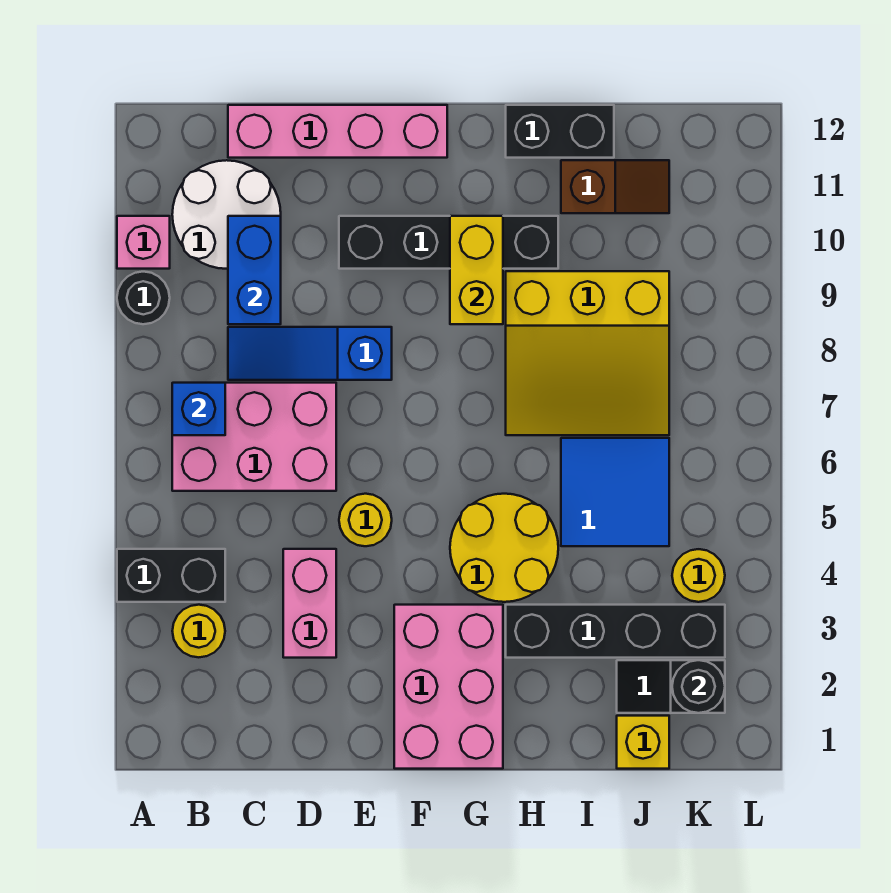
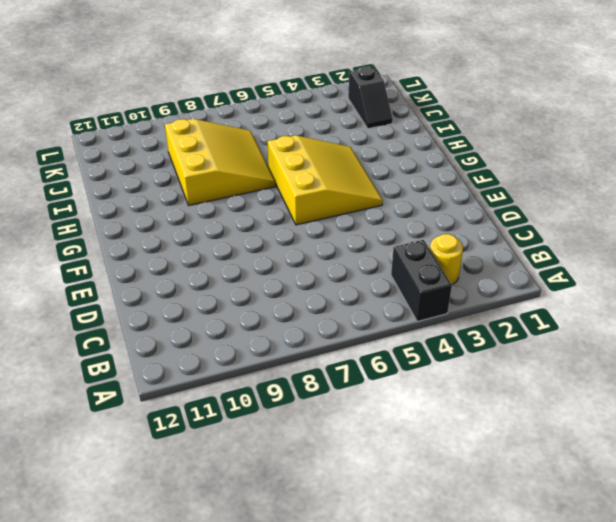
yellow slope F4:H6 level 1 top 6 -> yellow round brick G4:H5 level 1
none -> black round brick A9 level 1
none -> pink brick A10 level 1
none -> pink brick B6:D7 level 1

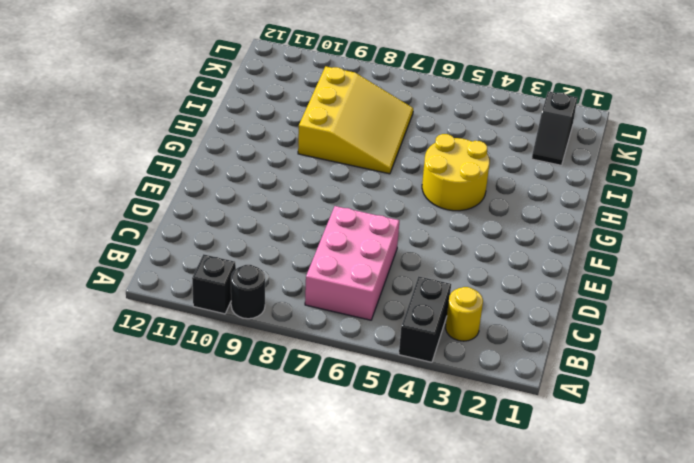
black brick A10 level 1 -> pink brick A10 level 1
none -> white round brick B10:C11 level 1
none -> blue slope C8:E8 level 1 top E
none -> pink brick C12:F12 level 1

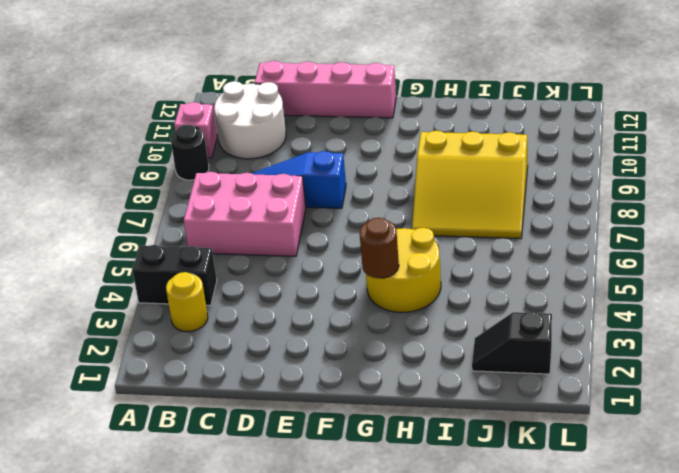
brown round brick G4 level 2 -> none
none -> pink brick D3:D4 level 1
none -> yellow round brick E5 level 1
none -> black brick E10:H10 level 1

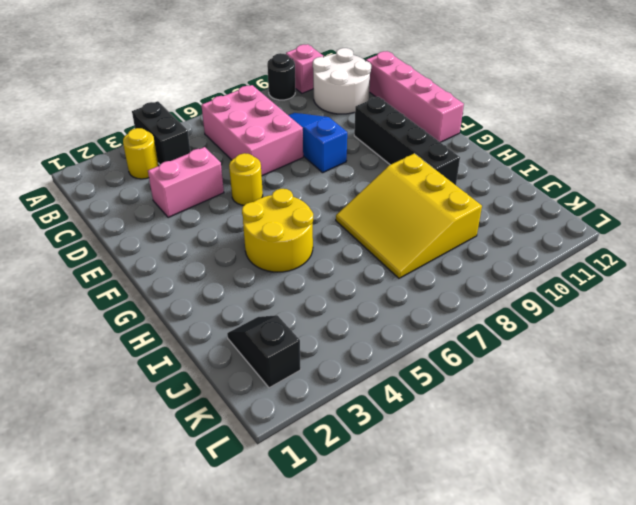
none -> pink brick F1:G3 level 1
none -> black brick H3:K3 level 1
none -> black brick H12:I12 level 1

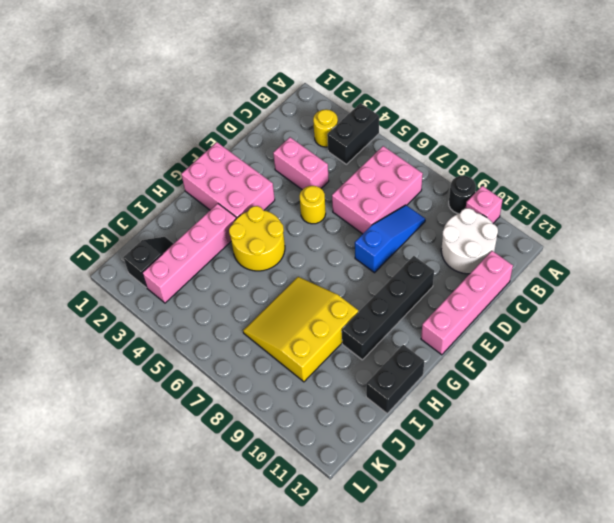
pink brick H3:K3 level 1 -> black brick H3:K3 level 1
none -> blue tile I5:J6 level 1
none -> brown slope I11:J11 level 1 top I
none -> yellow brick J1 level 1

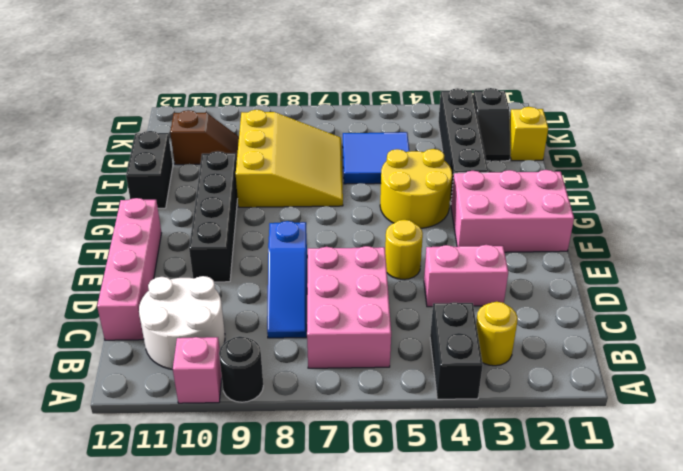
brown slope J10:J11 level 1 top 11 -> brown slope I11:J11 level 1 top I
none -> yellow round brick K4 level 1
none -> blue brick B7 level 2
none -> blue brick C9:C10 level 2

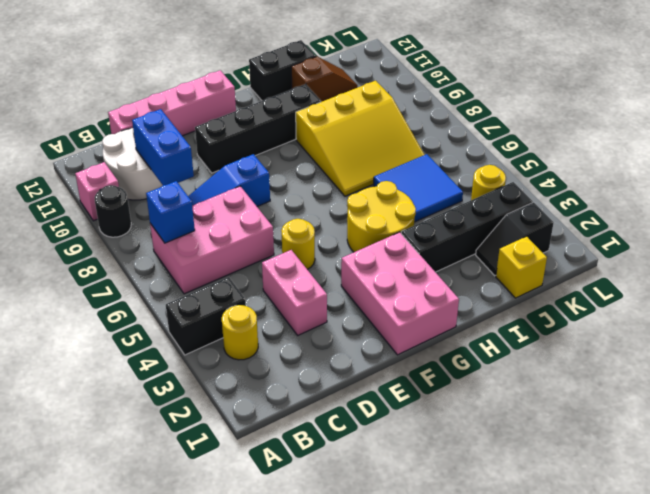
none -> yellow brick G9:G10 level 2
none -> black round brick K2 level 2

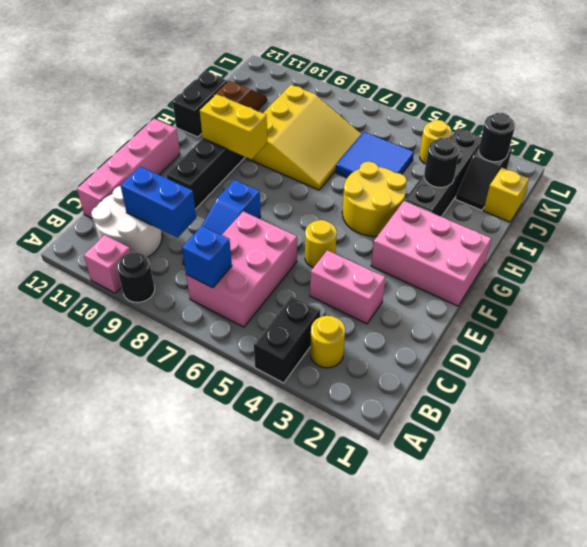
black round brick I3 level 2 -> none

